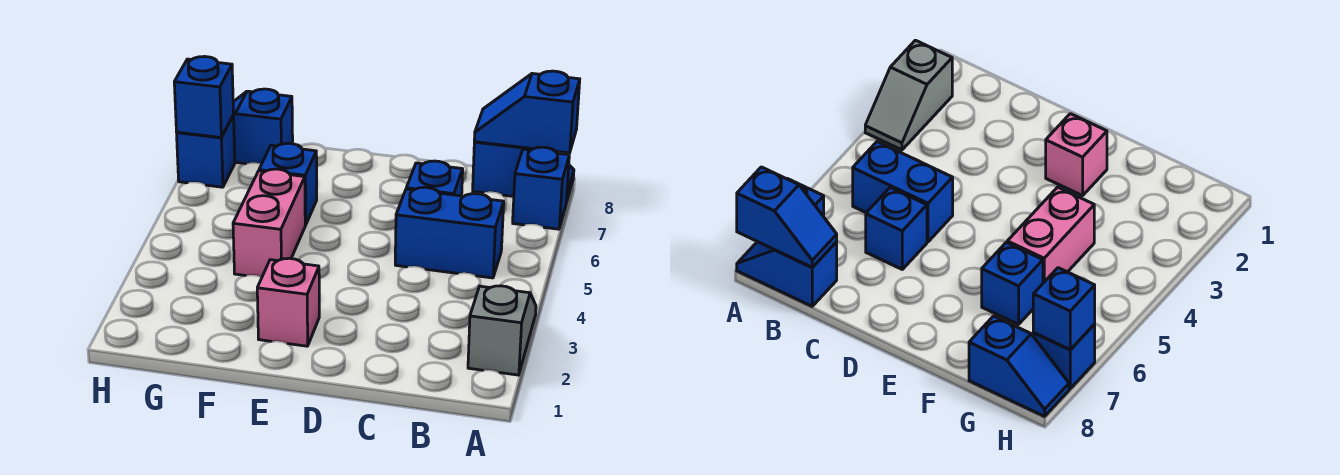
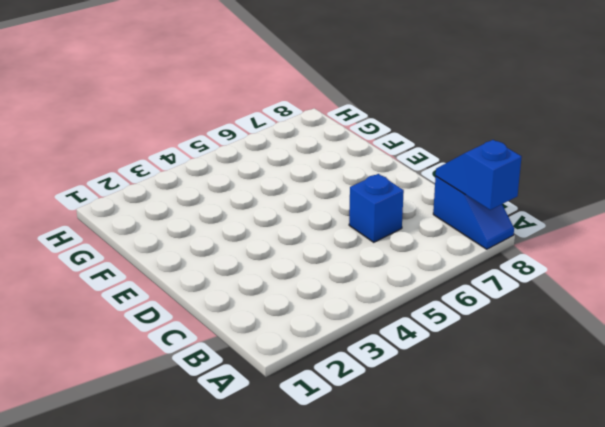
none -> grey slope A2:A3 level 1 top 2
none -> blue brick A7 level 1
none -> blue brick B5:C5 level 1

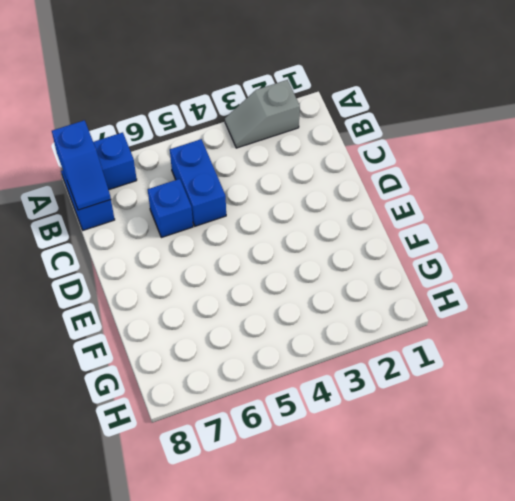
none -> pink brick E2 level 1
none -> pink brick F4:F5 level 1
none -> blue brick F6 level 1

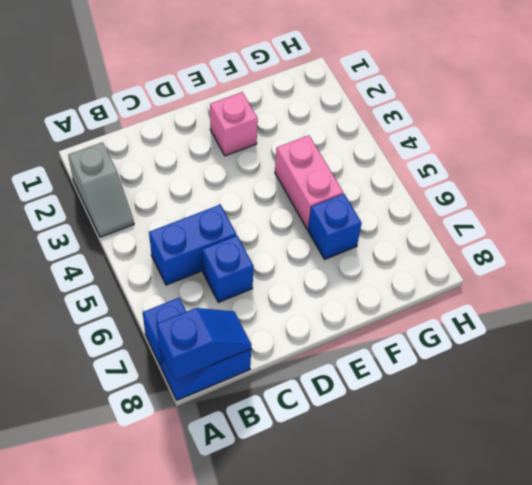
none -> blue slope G8:H8 level 1 top G
none -> blue brick H7 level 1
none -> blue brick H7 level 2

